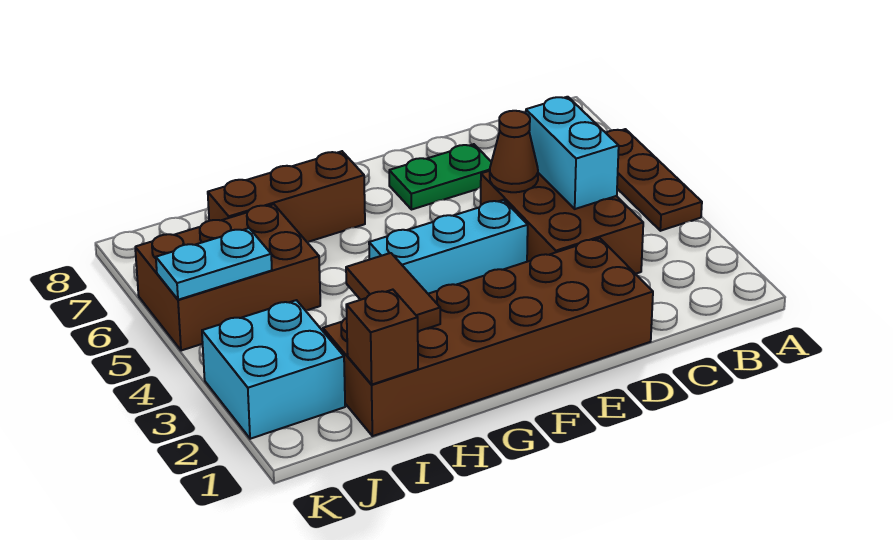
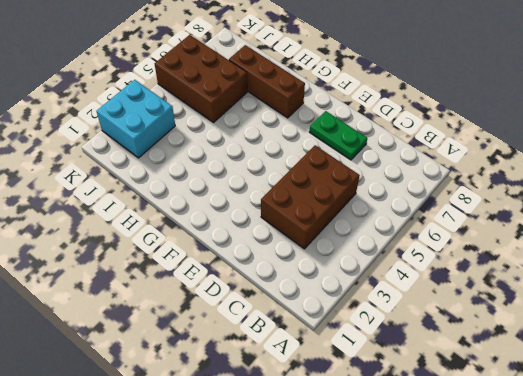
none -> brown plate A4:A6 level 1
none -> brown brick D1:I2 level 1
none -> cyan brick E4:G4 level 1

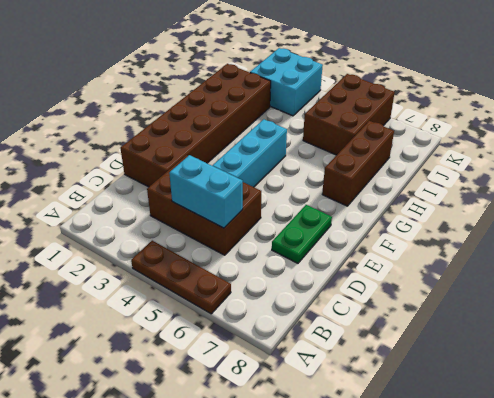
none -> brown cone D5 level 2
none -> brown tile H2:H3 level 2
none -> brown brick I1 level 2

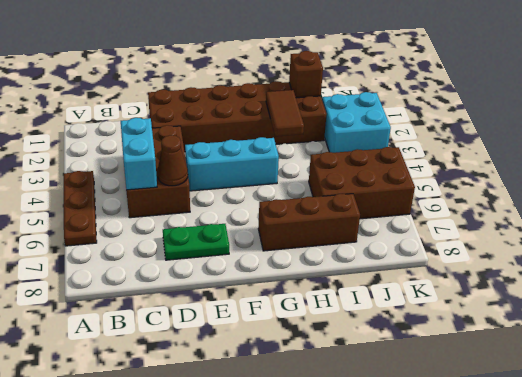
none -> cyan plate J5:K5 level 2

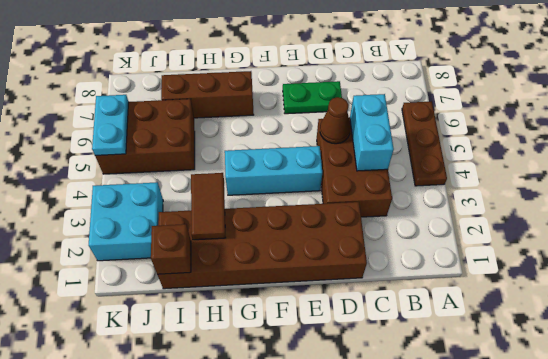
cyan plate K5:K6 level 2 -> cyan plate J5:K5 level 2

